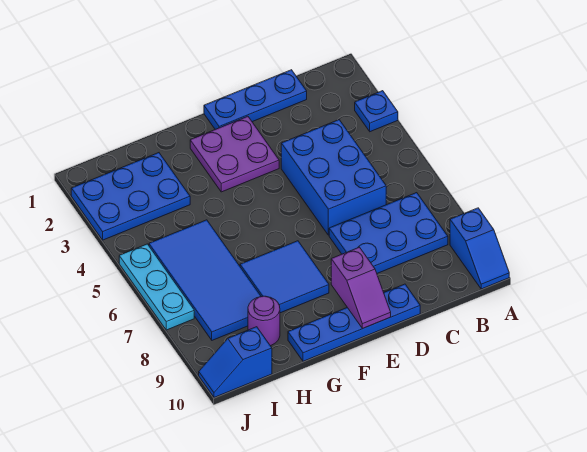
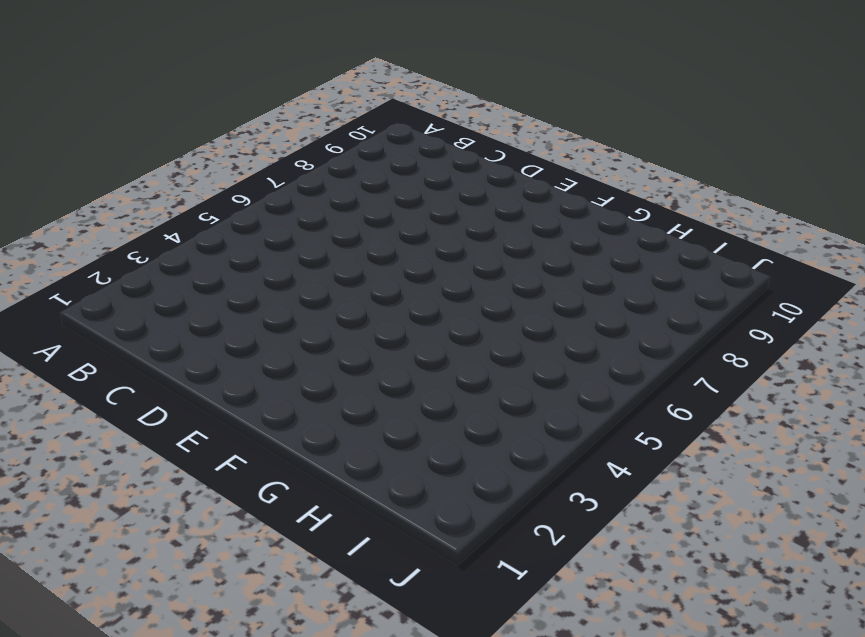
none -> blue plate A3 level 1
none -> blue slope A9:A10 level 1 top 9
none -> blue plate B7:D8 level 1

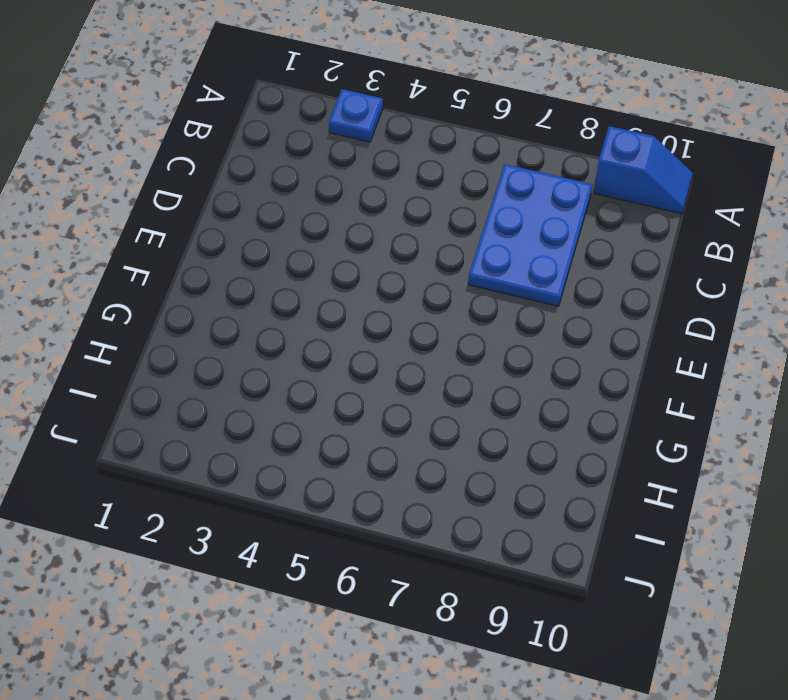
none -> blue plate C1:E1 level 1
none -> blue brick C4:D6 level 1
none -> blue plate D10:G10 level 1

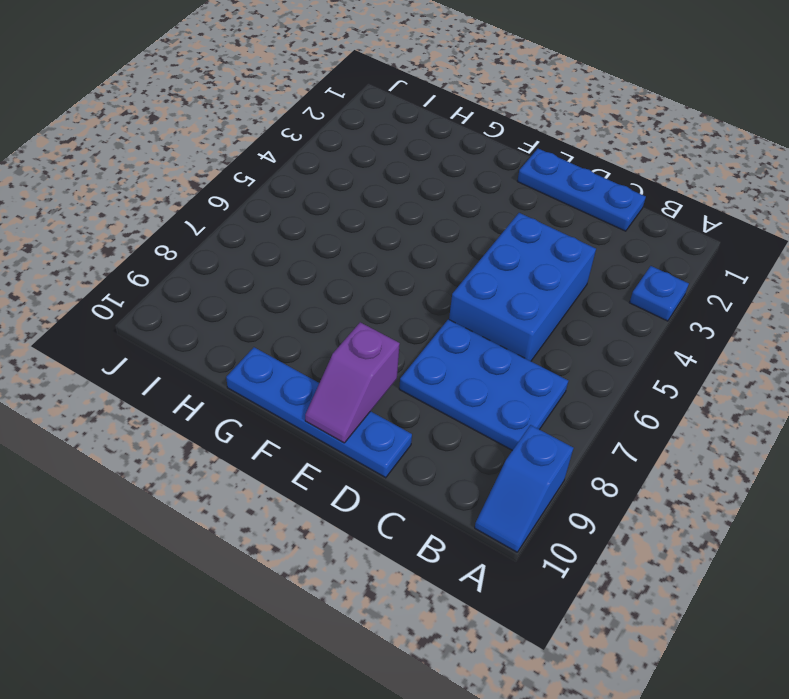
none -> purple plate E2:F3 level 1
none -> blue tile F7:G8 level 1
none -> blue plate H2:J3 level 1

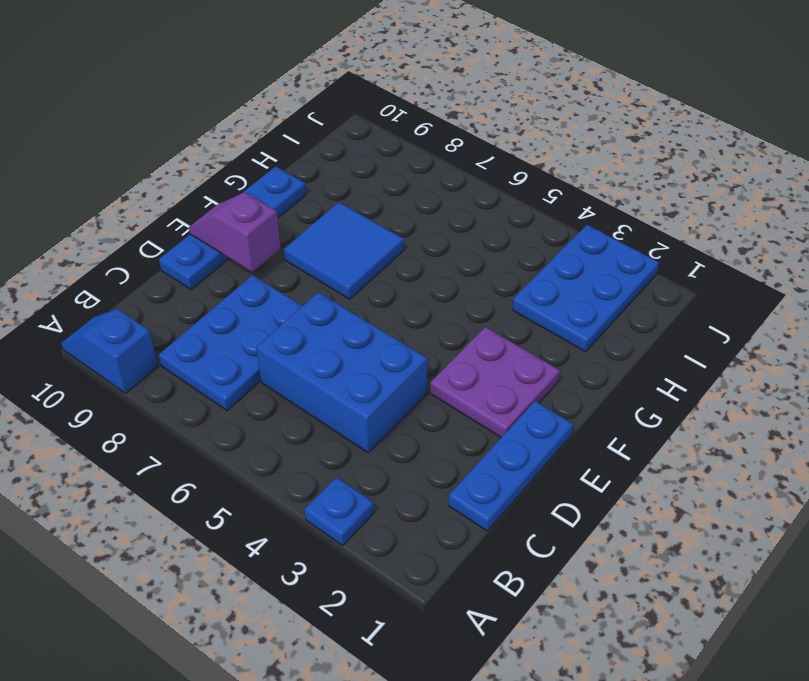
none -> blue tile H5:I8 level 1
none -> purple round brick H9 level 1
none -> blue slope I10:J10 level 1 top I

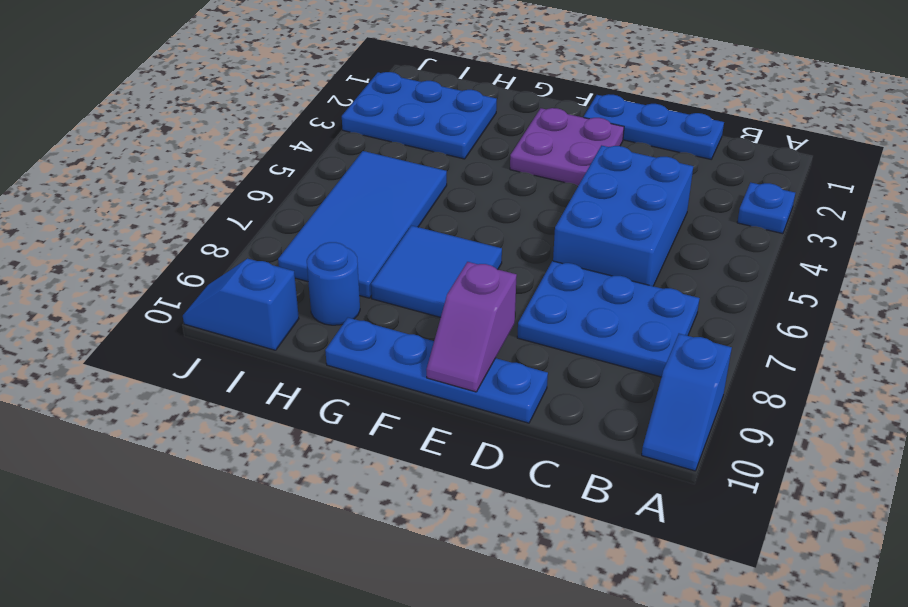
blue round brick H9 level 1 -> purple round brick H9 level 1
none -> cyan plate J5:J7 level 1

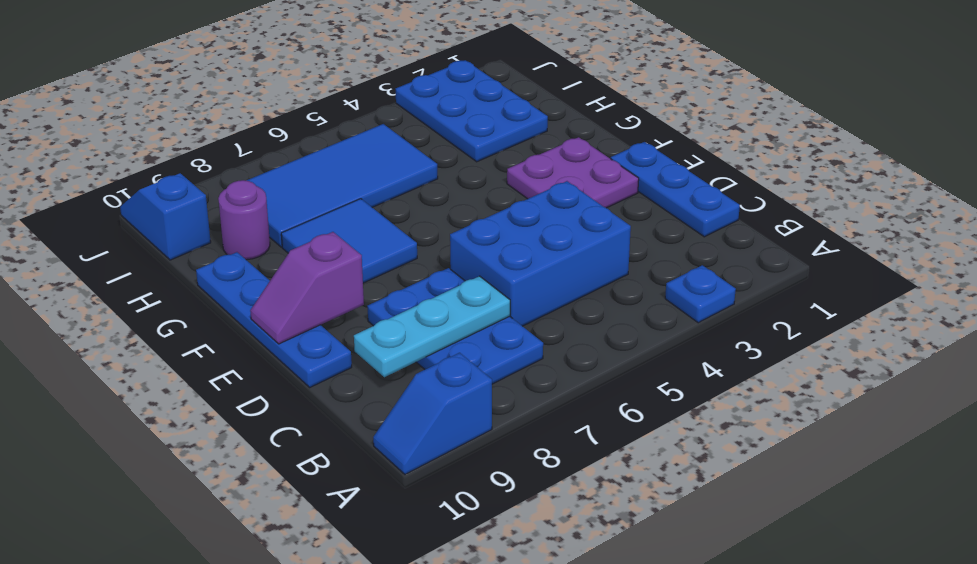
cyan plate C7:C9 level 2 -> cyan plate J5:J7 level 1

